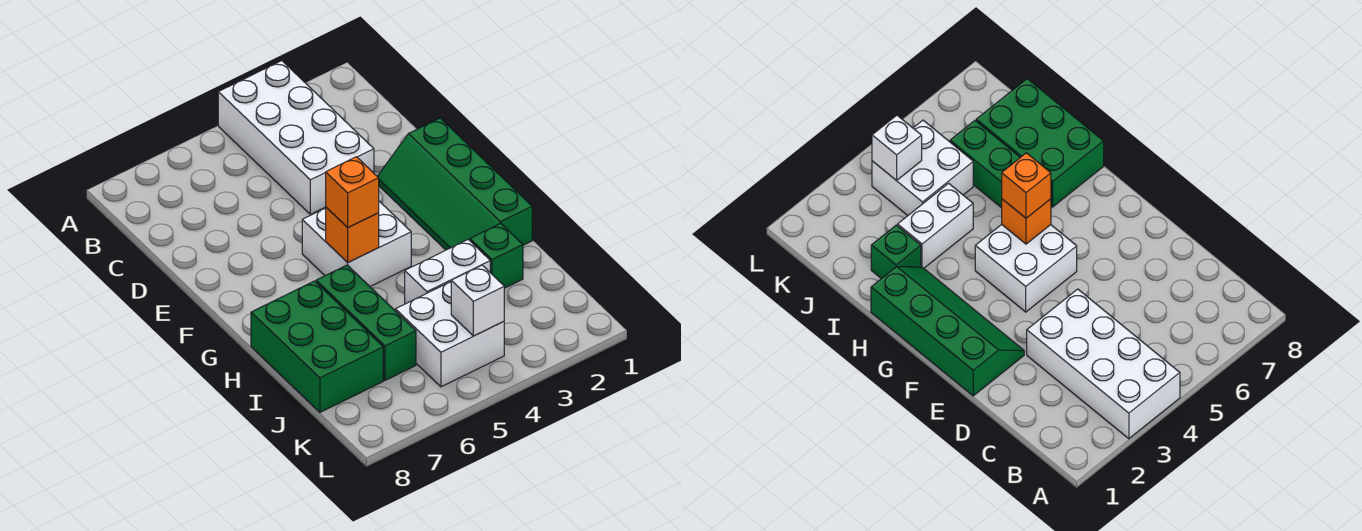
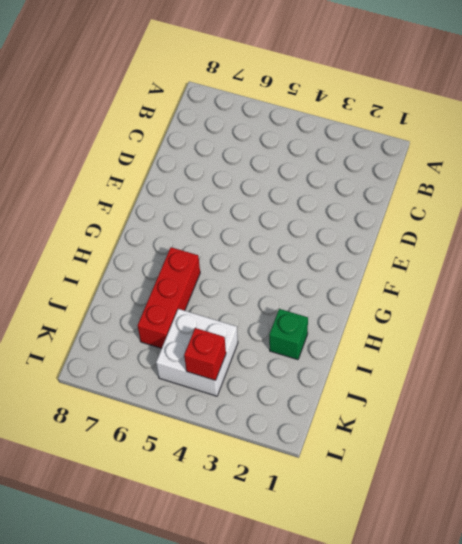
red brick H6:J6 level 1 -> green brick H6:J6 level 1
red brick K4 level 2 -> white brick K4 level 2
none -> white brick A3:D4 level 1
none -> green slope E1:H2 level 1 top 1

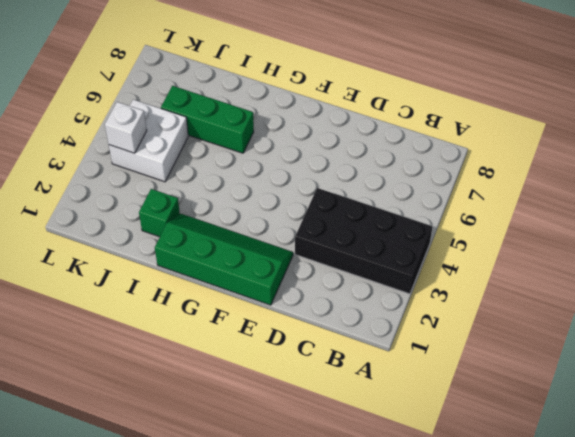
black brick A3:D4 level 1 -> white brick A3:D4 level 1
none -> white brick F4:G5 level 1
none -> green brick H7:J8 level 1

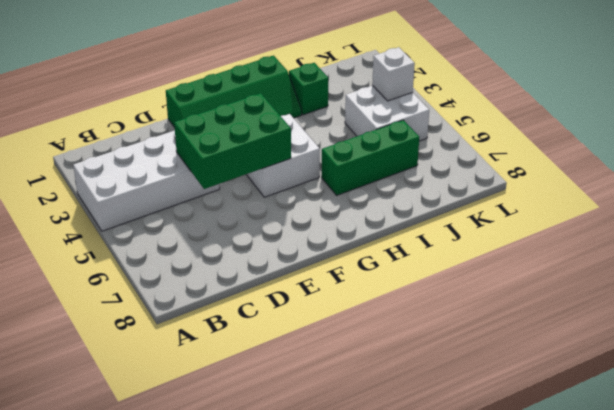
green brick D4:F5 level 2 -> green brick H7:J8 level 1
none -> white brick I3:I4 level 1
none -> orange brick G5 level 2

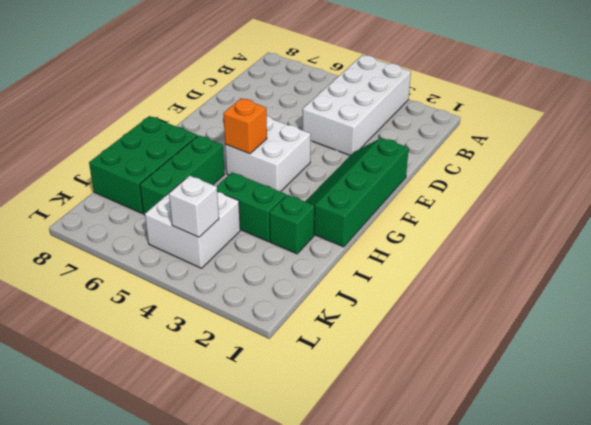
green brick I3:I4 level 1 -> white brick I3:I4 level 1
none -> orange brick G5 level 3

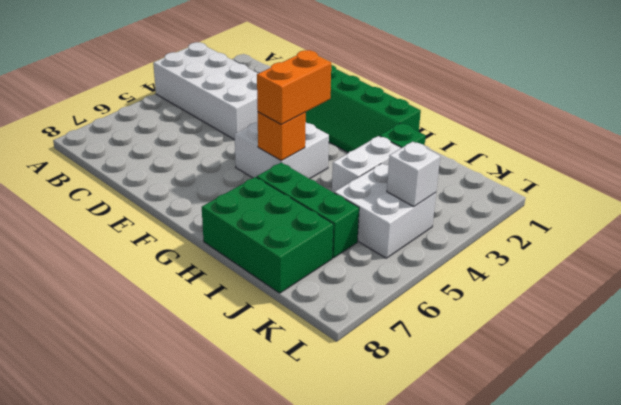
orange brick G4:G5 level 3 -> orange brick G5 level 3

